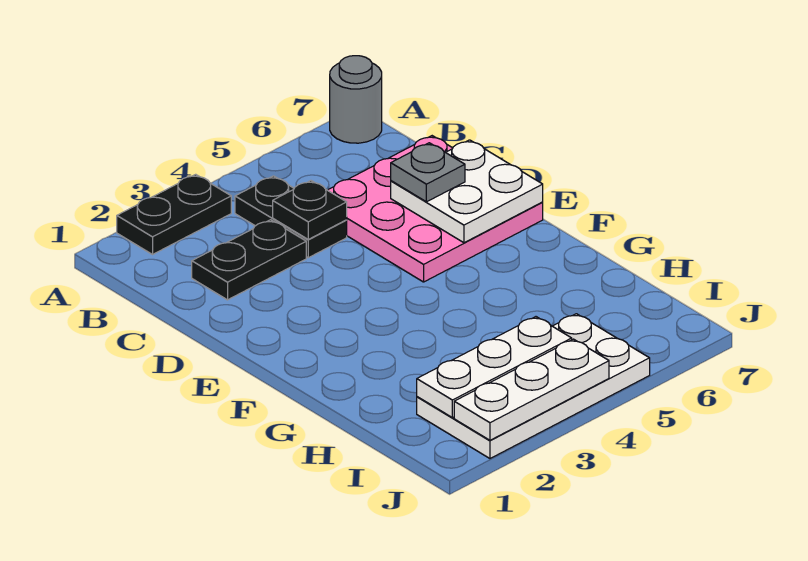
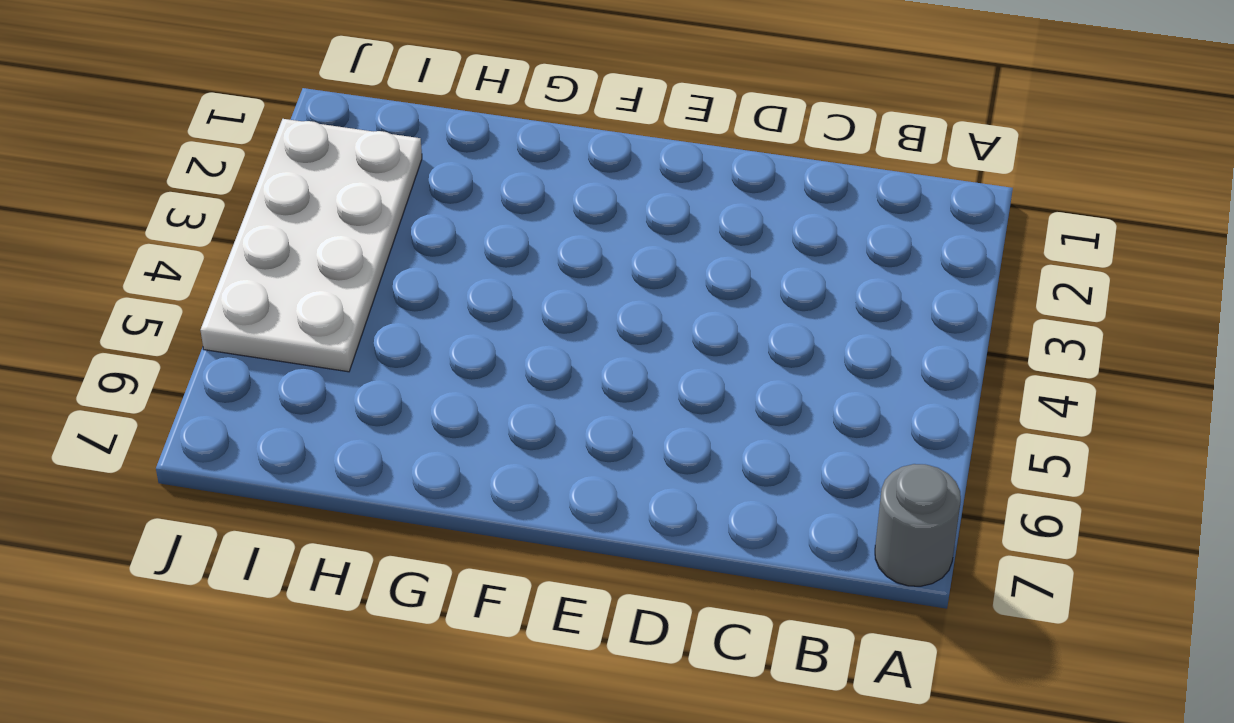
none -> black plate A2:A3 level 1
none -> black plate B4:C4 level 1

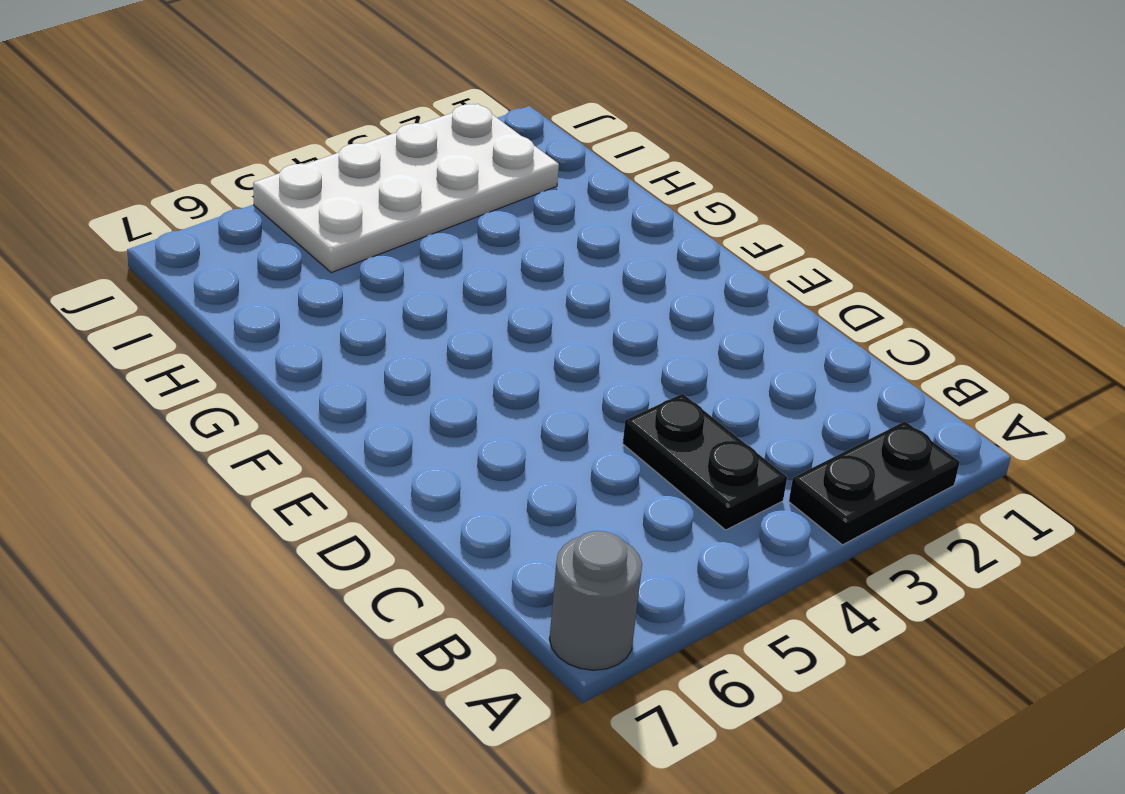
none -> black plate C2:C3 level 1
none -> pink plate C5:E7 level 1

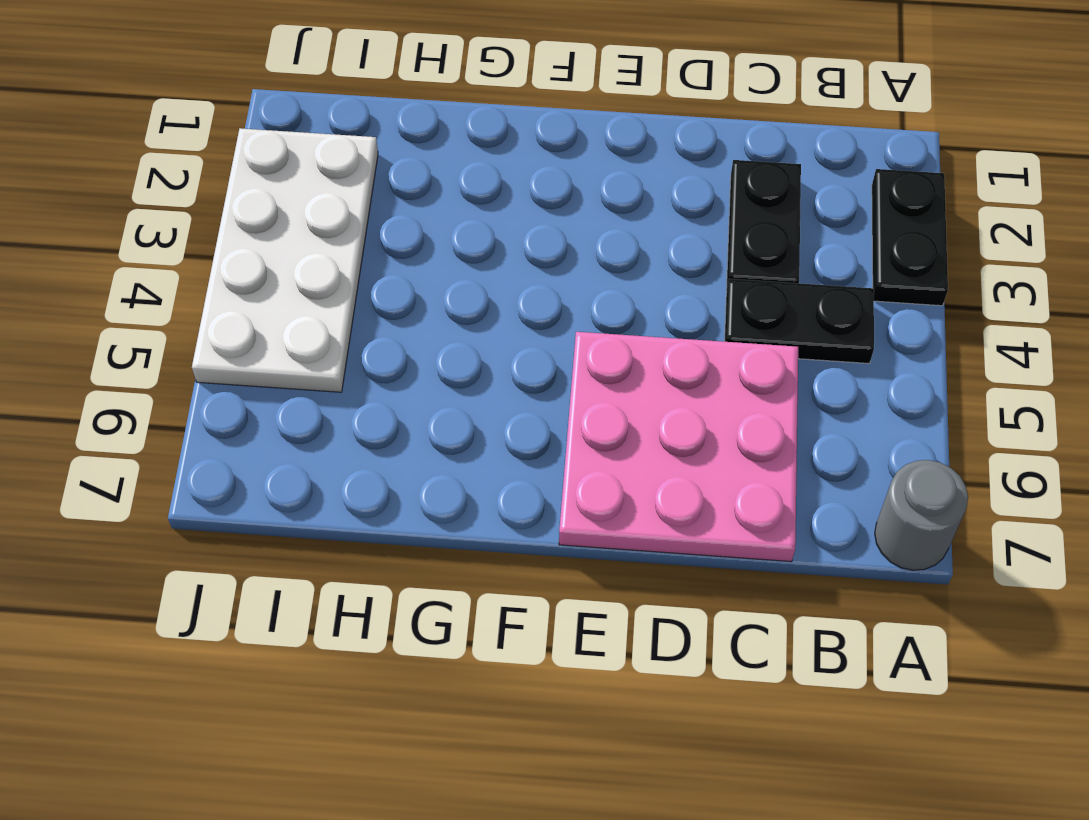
none -> black plate C4 level 2
none -> white plate D6:E7 level 2

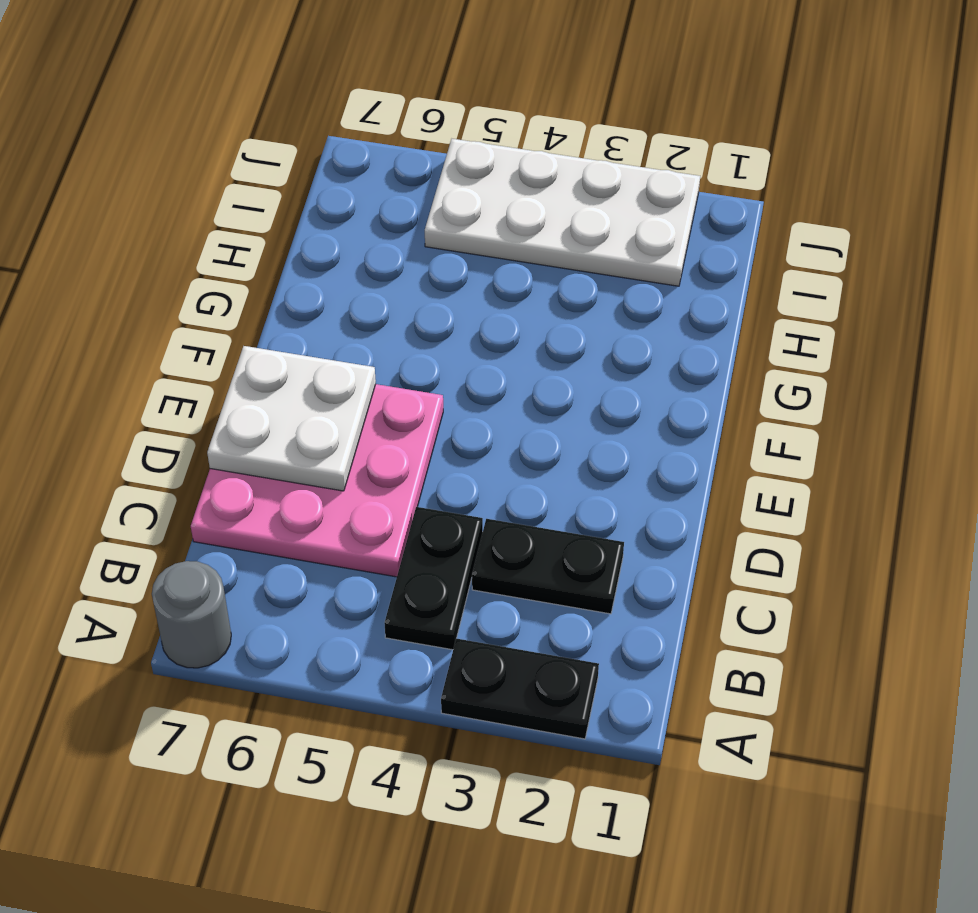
none -> black plate C4 level 2
none -> white plate I2:I4 level 2

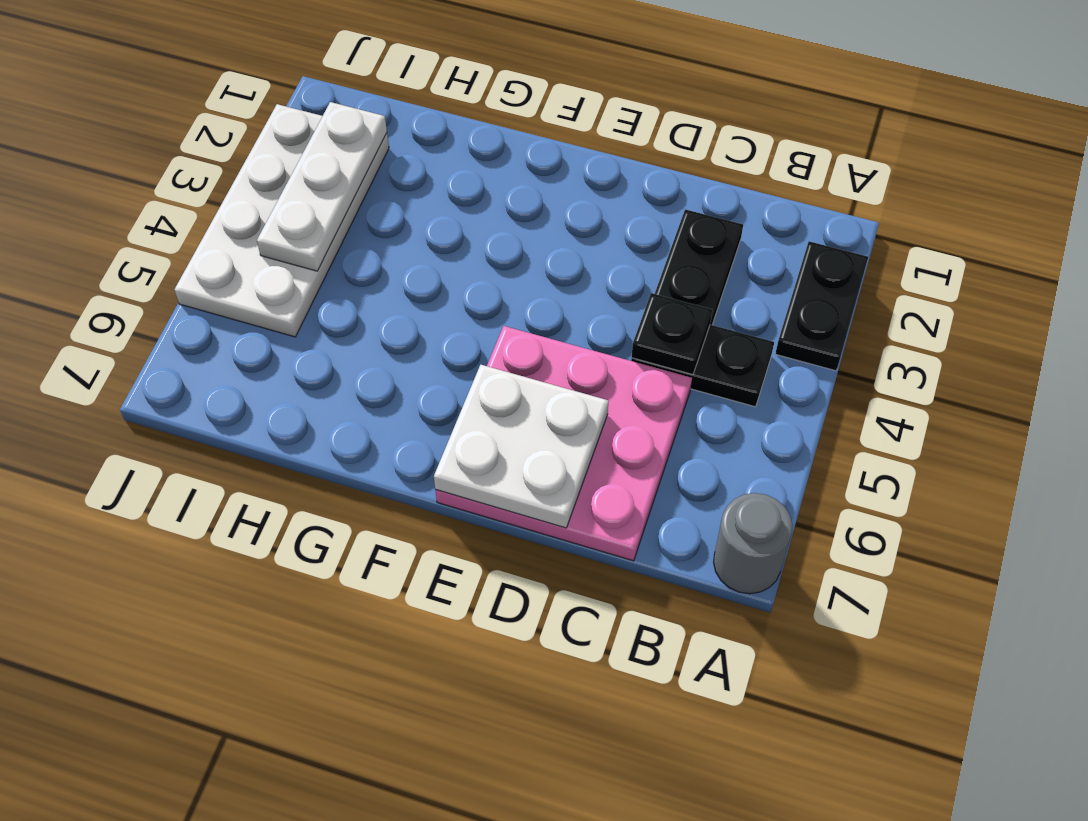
none -> white plate J2:J4 level 2
none -> grey plate D6 level 3

